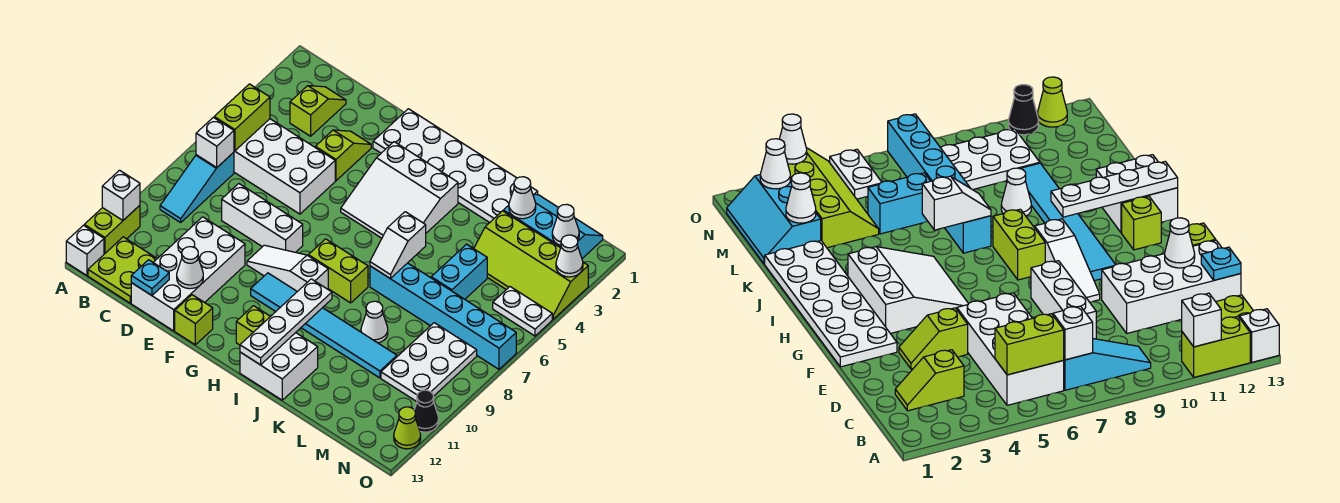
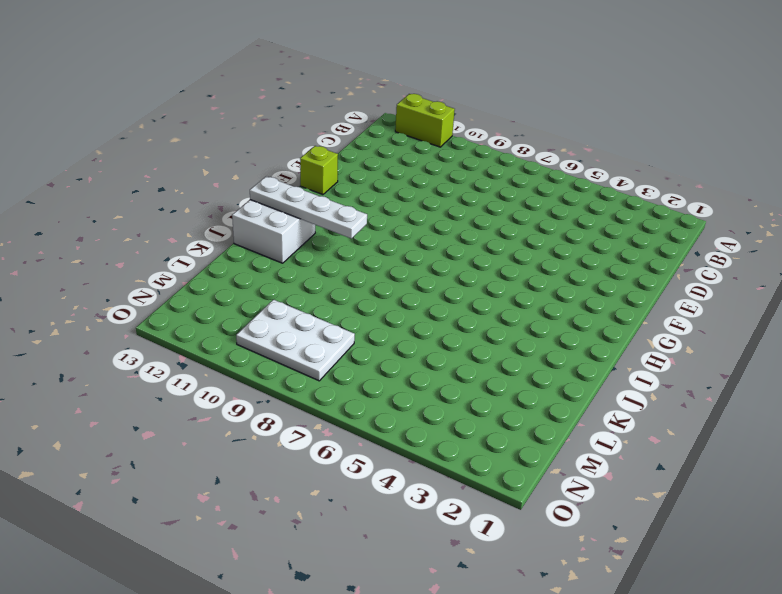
none -> white brick A13 level 1
none -> white brick B5:E6 level 1
none -> cyan slope B7:B9 level 1 top 7
none -> lime plate B12:C13 level 1

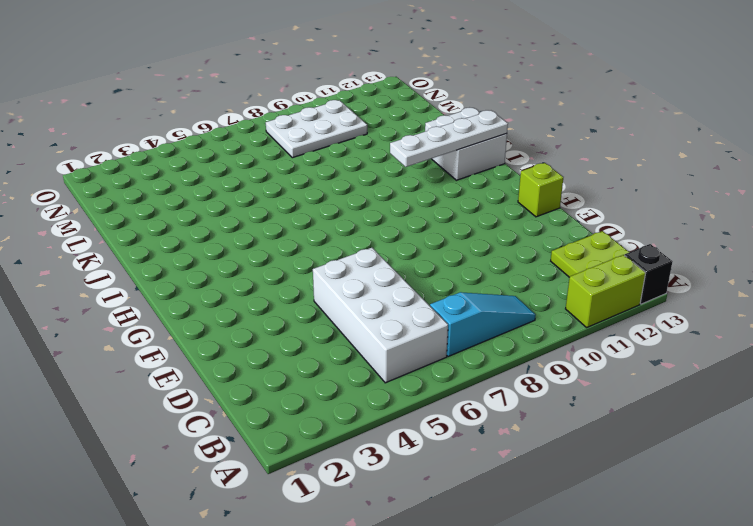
black brick A13 level 1 -> white brick A13 level 1
none -> lime slope C2:C3 level 1 top 3
none -> white brick D8:F8 level 1
none -> white brick D10:E13 level 1
none -> lime slope E3:E4 level 1 top 4

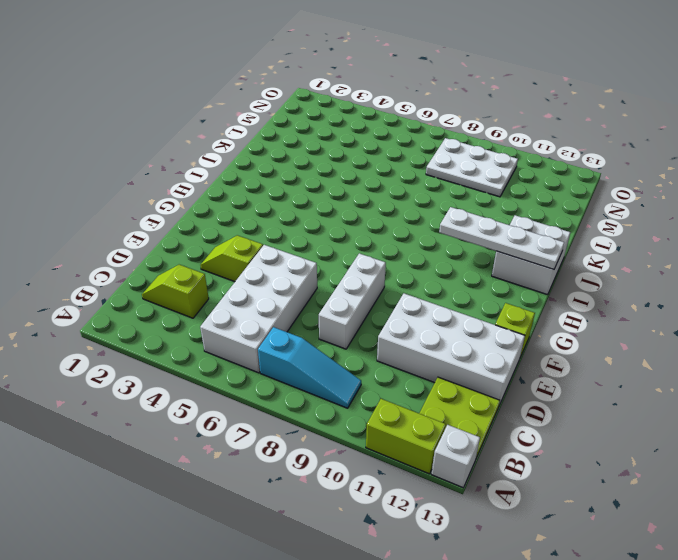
none -> white plate F1:K2 level 1
none -> white slope F9:H9 level 1 top H
none -> white slope G3:I5 level 1 top 3
none -> cyan tile G10:L10 level 1

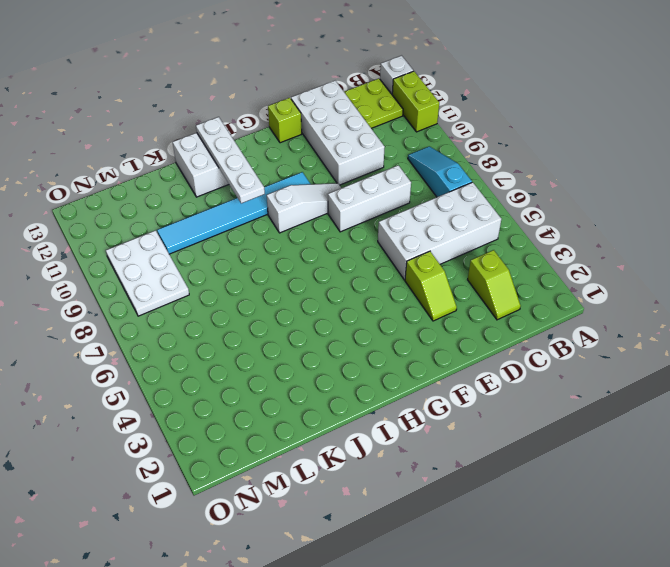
none -> white plate F1:K2 level 1
none -> white slope G3:I5 level 1 top 3
none -> lime brick H8:I8 level 1
none -> lime brick H12 level 1

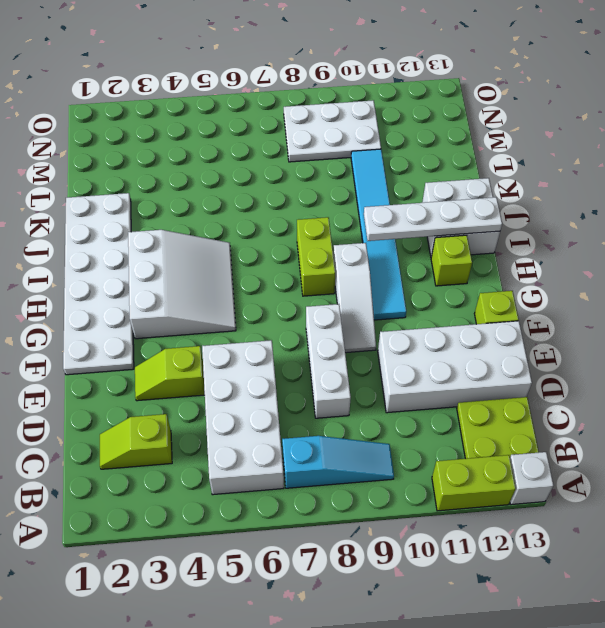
none -> cyan brick J7:O7 level 1
none -> white cone K9 level 1
none -> cyan slope L1:N2 level 1 top 2
none -> lime slope L3:O4 level 1 top 3

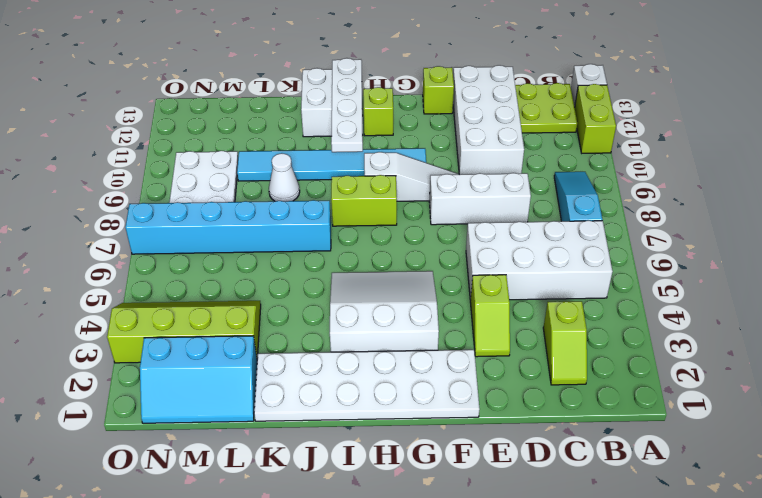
none -> cyan brick L5:L6 level 1
none -> white plate N5:O5 level 1
none -> black cone O11 level 1
none -> lime cone O12 level 1

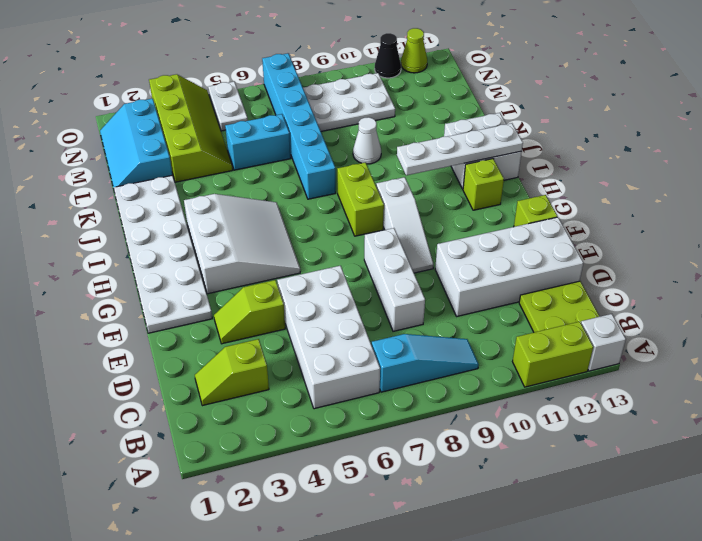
none -> cyan tile G10:L10 level 1
none -> white brick A11 level 2
none -> lime brick B5:B6 level 2
none -> white brick B7 level 2

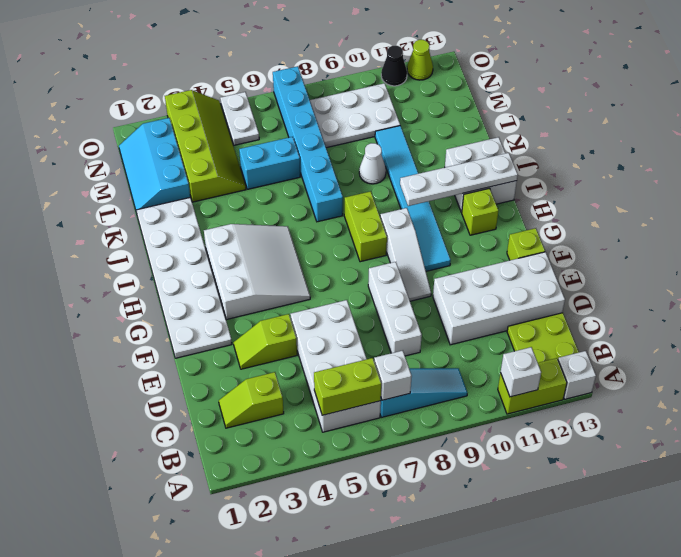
none -> cyan plate D13 level 2
none -> white cone E12 level 2
none -> white slope J6:J7 level 2 top 6
none -> white cone L2 level 2

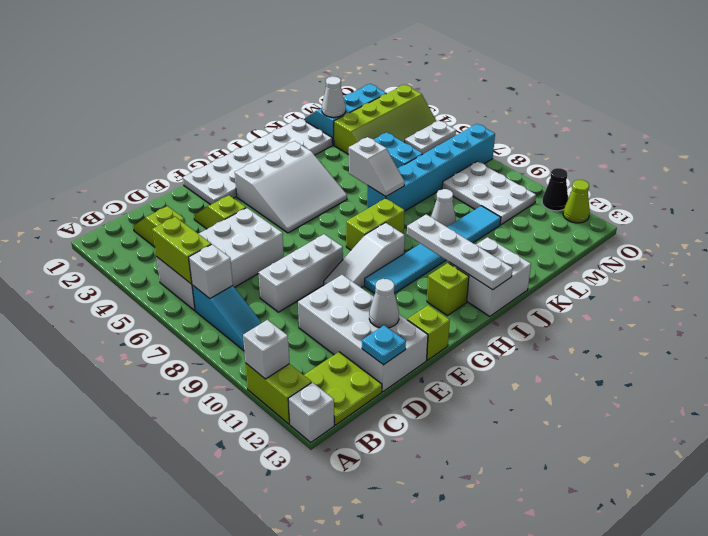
none -> white cone N2 level 2
none -> white cone O3 level 2

